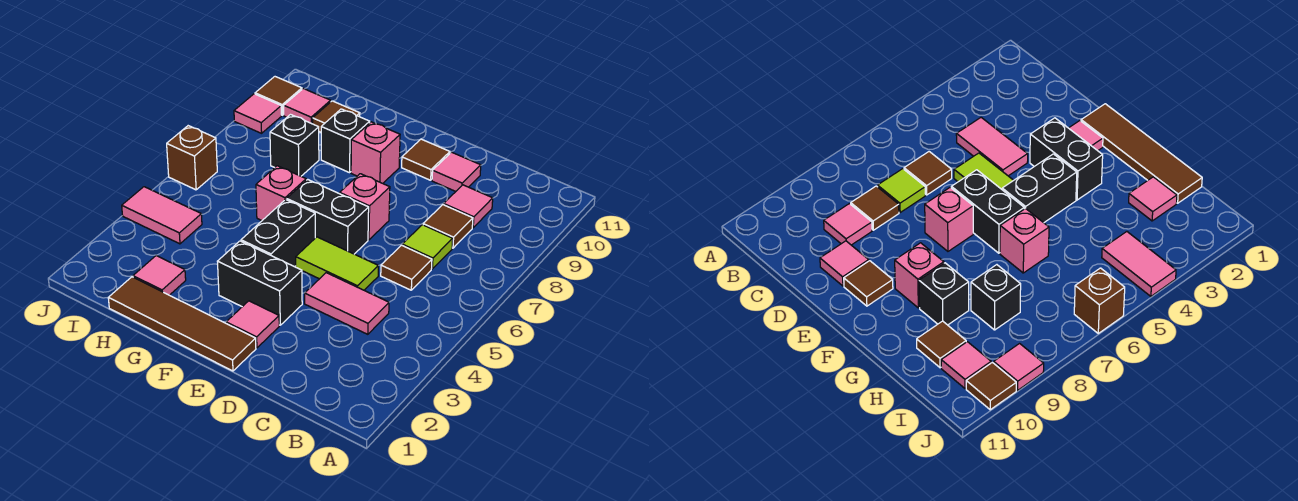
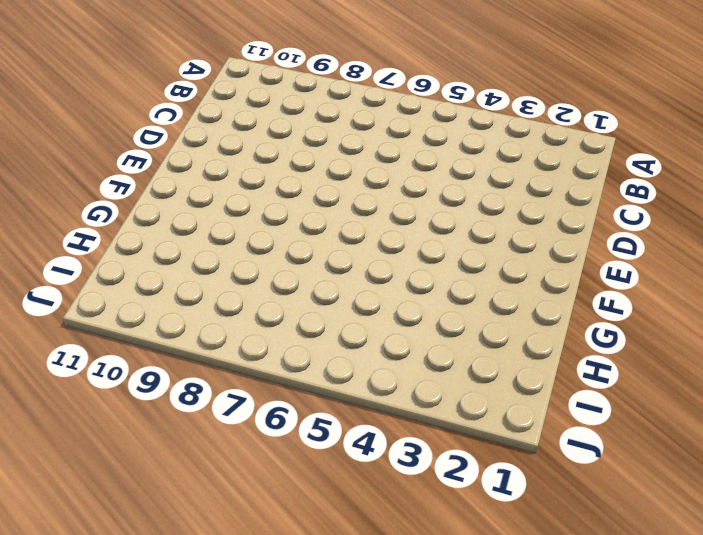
none -> pink tile C4:D4 level 1
none -> brown tile C6 level 1
none -> lime tile C7 level 1

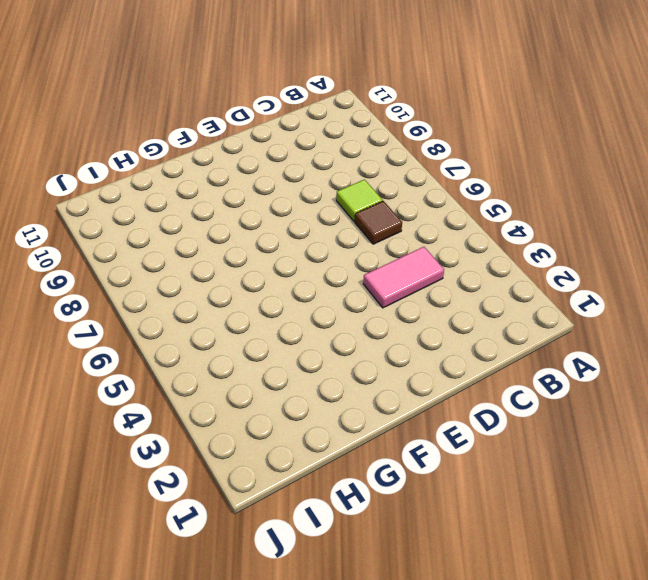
none -> brown tile C8 level 1
none -> pink tile C9 level 1
none -> lime tile D5:E5 level 1

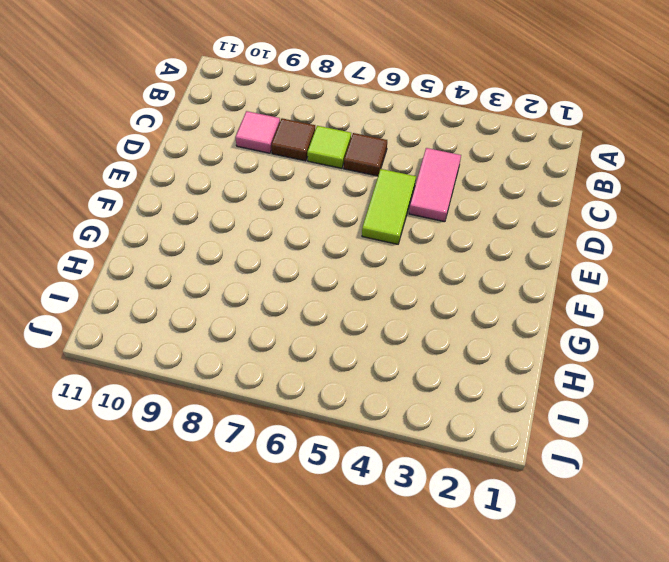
none -> pink tile D10 level 1
none -> brown tile E1:H1 level 1
none -> pink tile E2 level 1

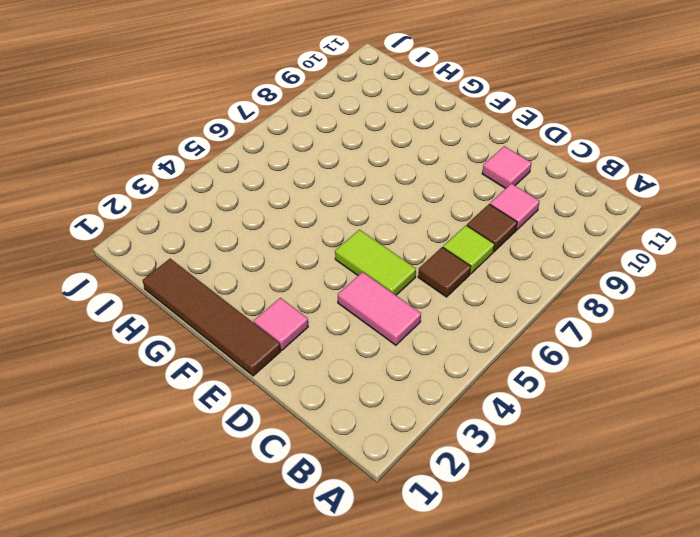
none -> black brick E3:F3 level 1
none -> black brick E6:F6 level 1
none -> pink brick E7 level 1

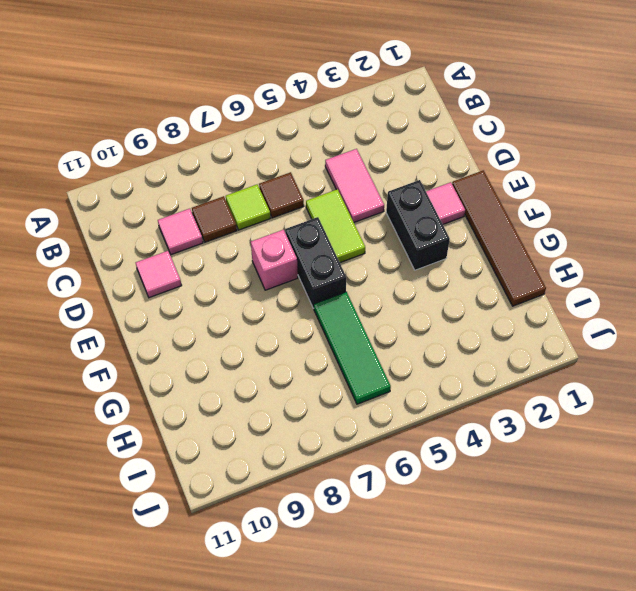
green tile G6:I6 level 1 -> pink brick G6 level 1
none -> brown tile E10 level 1
none -> black brick F4:F5 level 1
none -> pink brick F9 level 1

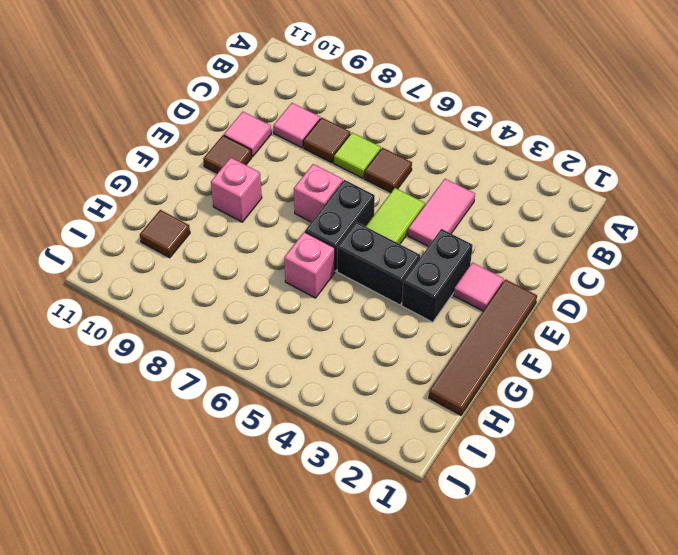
none -> black brick G9 level 1
none -> pink tile H2 level 1
none -> black brick H8 level 1

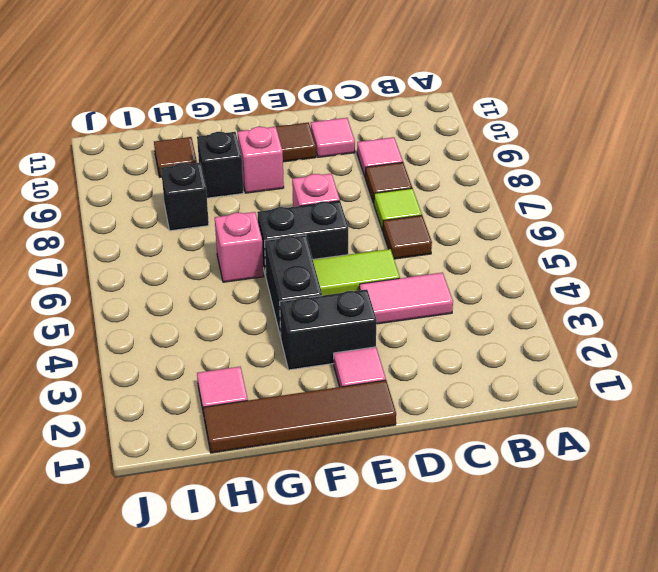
none -> pink tile I4:J4 level 1
none -> pink tile I10 level 1
none -> brown brick J6 level 1

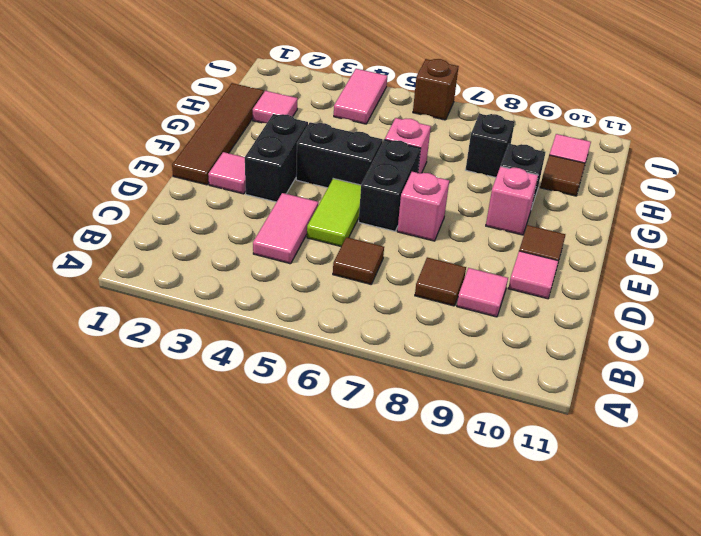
none -> lime tile C7 level 1
none -> pink tile J9 level 1
none -> brown tile J10 level 1

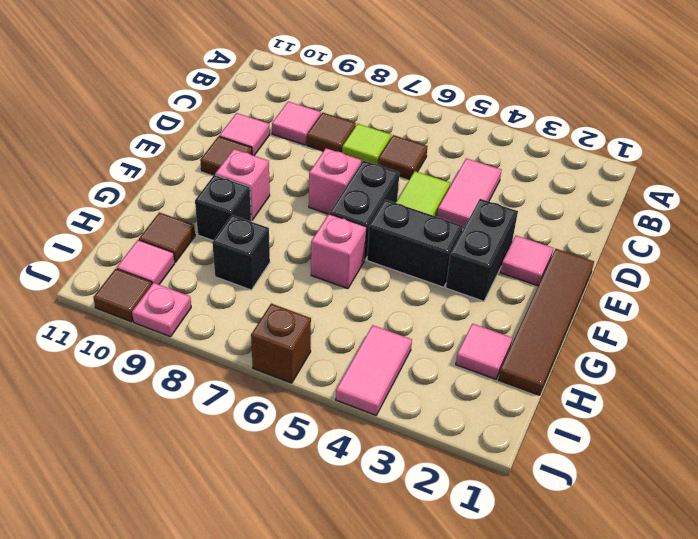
pink plate J9 level 1 -> pink tile J9 level 1

